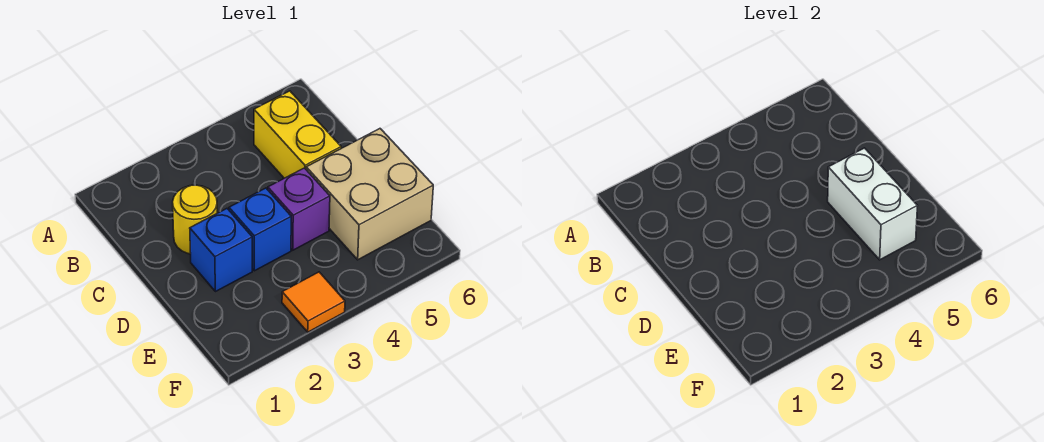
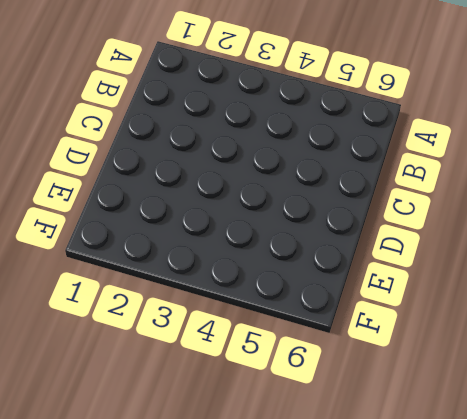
none -> yellow brick B5:C5 level 1
none -> yellow round brick C2 level 1

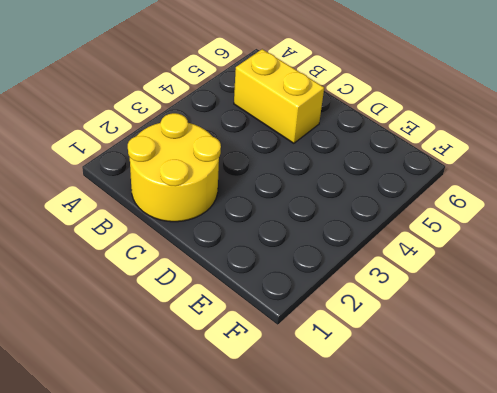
yellow round brick B1:C2 level 1 -> yellow round brick C2 level 1
none -> blue brick D2 level 1
none -> blue brick D3 level 1

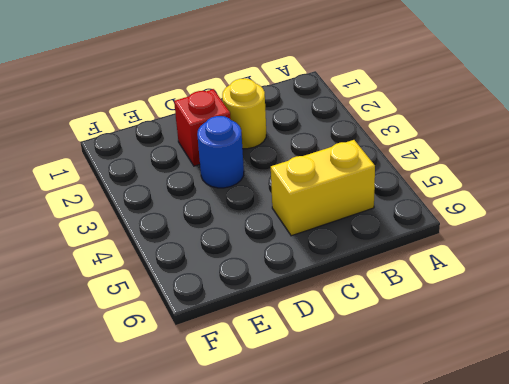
red brick D2 level 1 -> blue brick D2 level 1
blue round brick D3 level 1 -> blue brick D3 level 1
none -> purple brick D4 level 1
none -> tan brick D5:E6 level 1

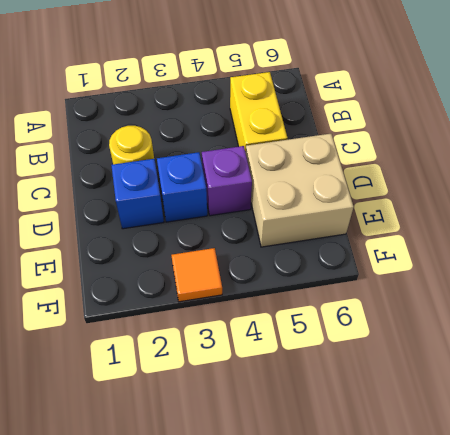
none -> white brick D5:E5 level 2

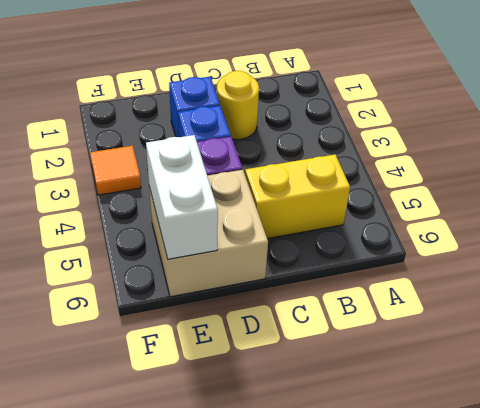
white brick E5:E6 level 2 -> white brick D5:E5 level 2

